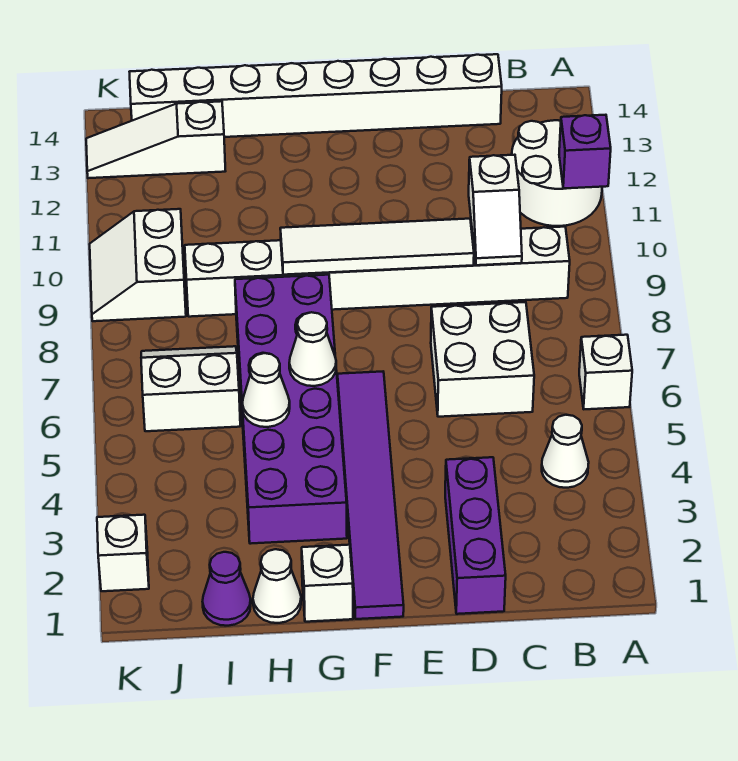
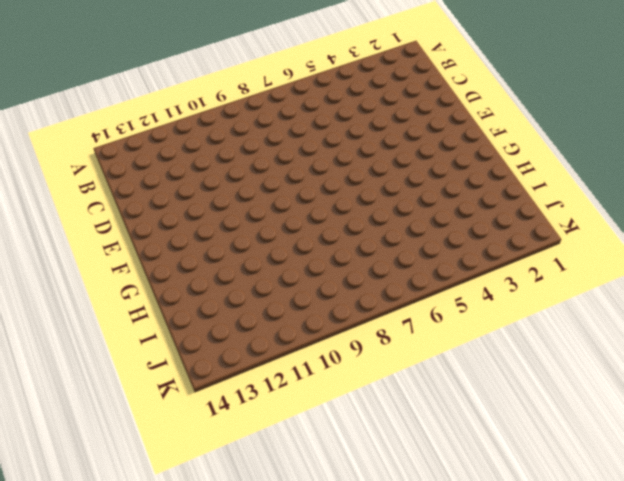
none -> white brick A6 level 1
none -> white round brick A11:B12 level 1
none -> white cone B4 level 1

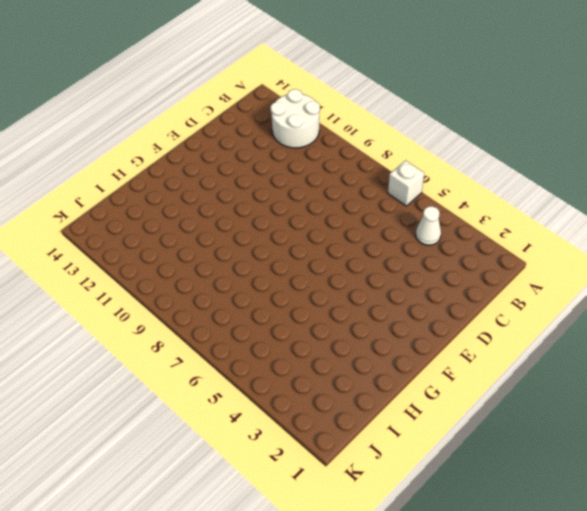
none -> white brick B9:I9 level 1
none -> white brick C6:D7 level 1
none -> white brick C14:J14 level 1

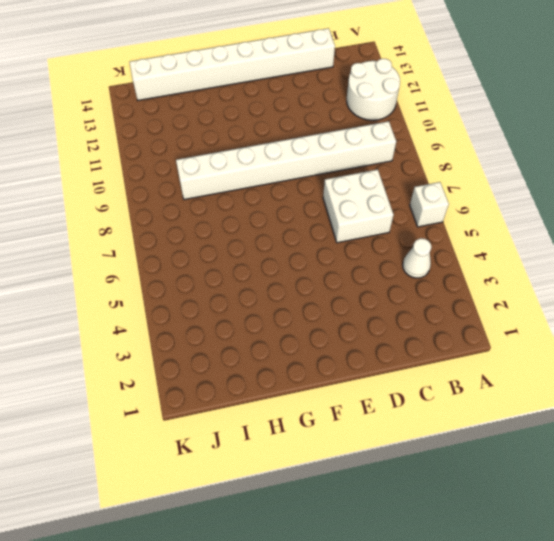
none -> purple brick D1:D3 level 1
none -> purple tile F1:F6 level 1
none -> white brick G1 level 1

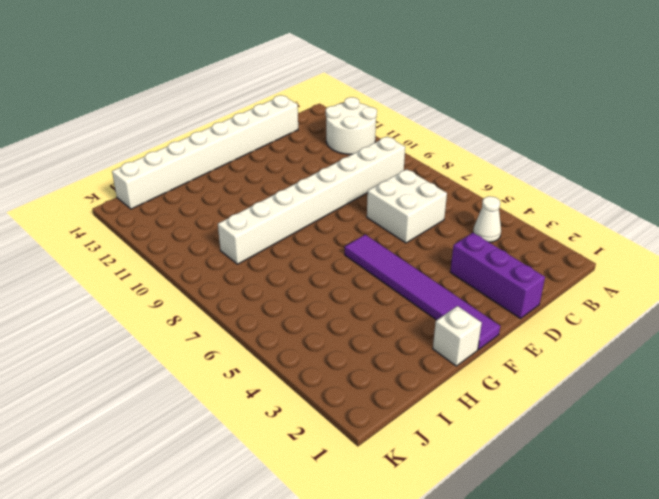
none -> white brick A6 level 1
none -> purple brick G3:H8 level 1
none -> white cone H1 level 1

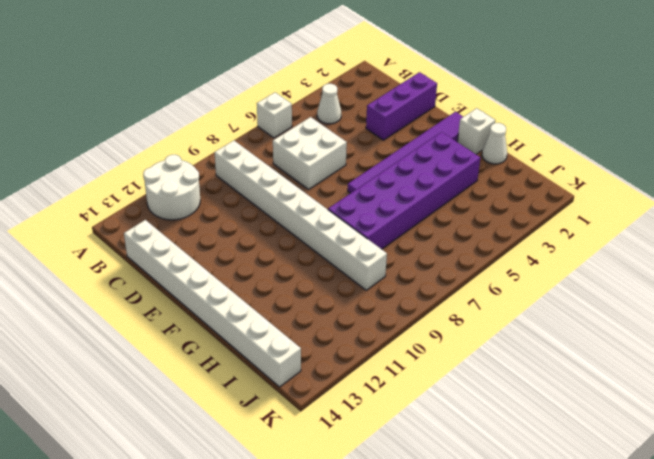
none -> purple cone I1 level 1
none -> white slope I6:J7 level 1 top 6
none -> white slope I13:K13 level 1 top I

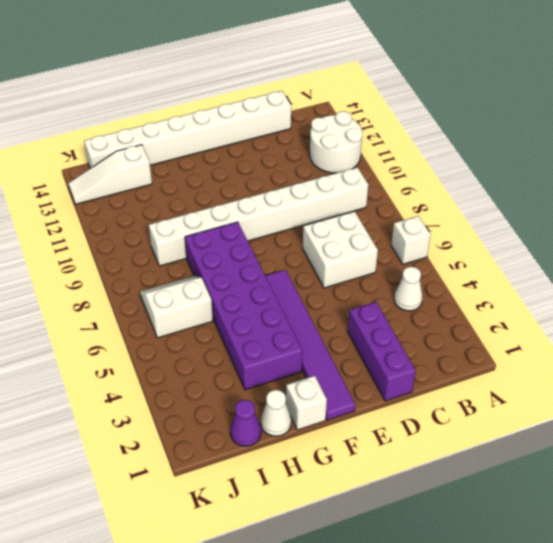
none -> white slope J9:K10 level 1 top J
none -> white brick K2 level 1
none -> purple brick A11 level 2

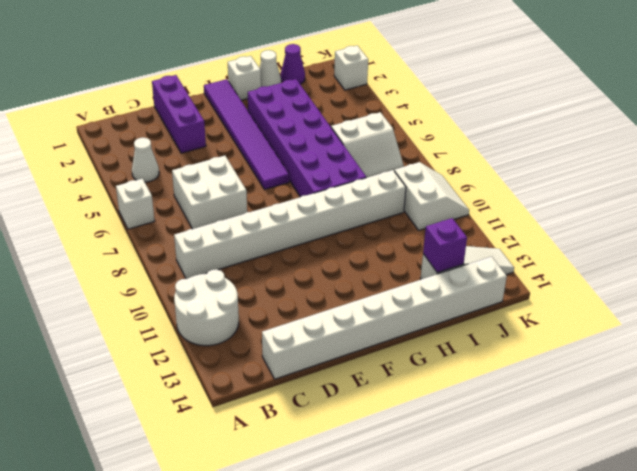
purple brick I13 level 2 -> purple brick A11 level 2
none -> white slope C9:C10 level 2 top 10
none -> white tile D9:G9 level 2
none -> white cone G6 level 2

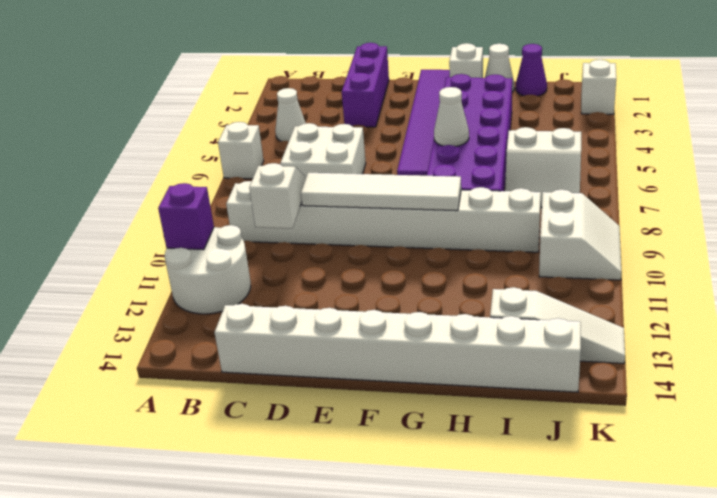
none -> white cone H5 level 2

